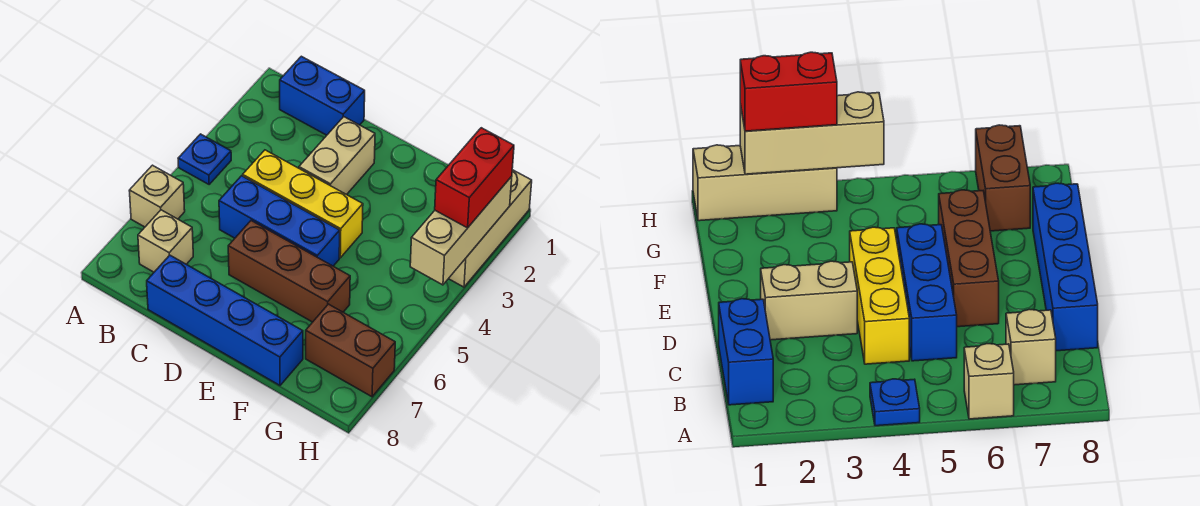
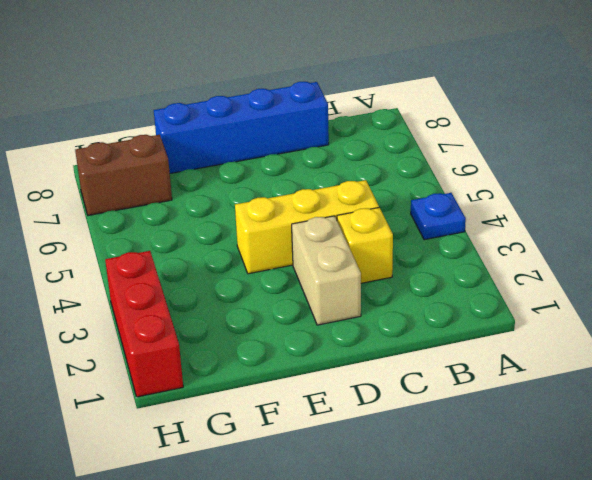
yellow brick C3 level 1 -> none
red brick H1:H3 level 1 -> tan brick H1:H3 level 1
none -> tan brick A6 level 1
none -> blue brick B1:C1 level 1
none -> tan brick B7 level 1

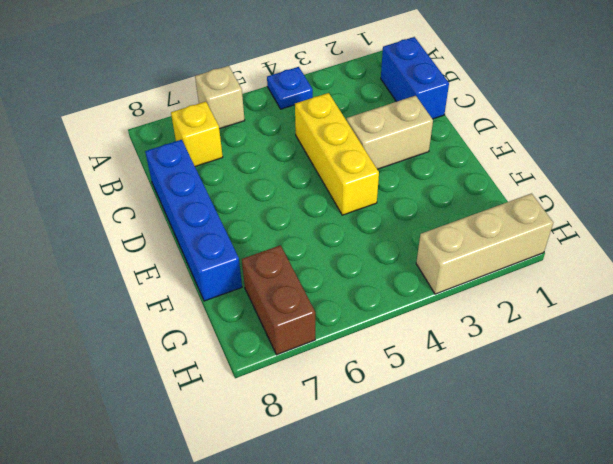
yellow brick B7 level 1 -> tan brick B7 level 1
none -> blue brick C5:E5 level 1
none -> brown brick D6:F6 level 1
none -> tan brick H2:H4 level 2

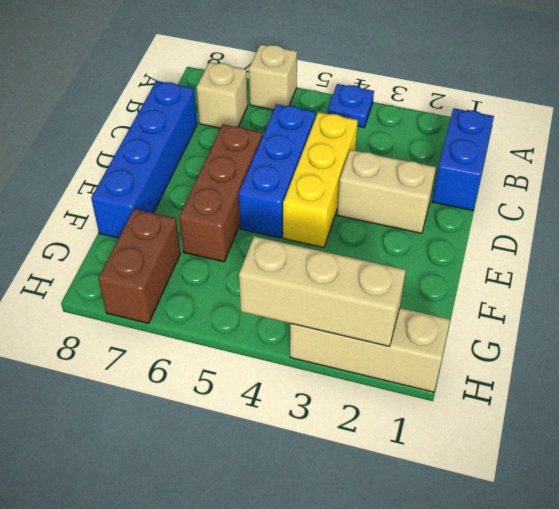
none -> red brick H2:H3 level 3

